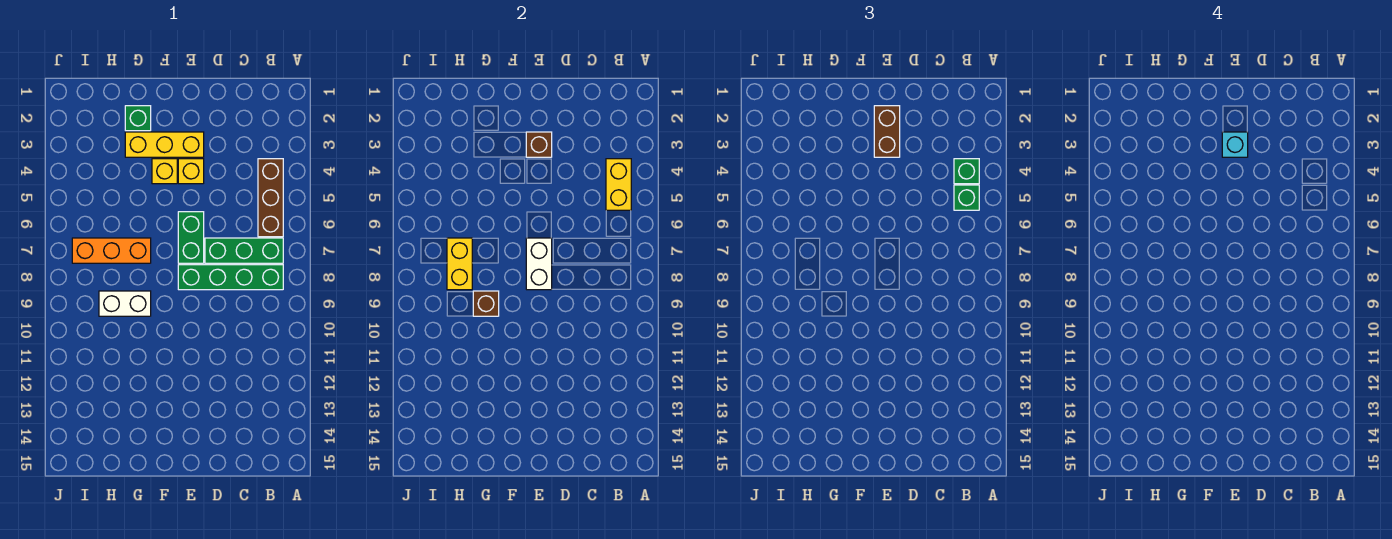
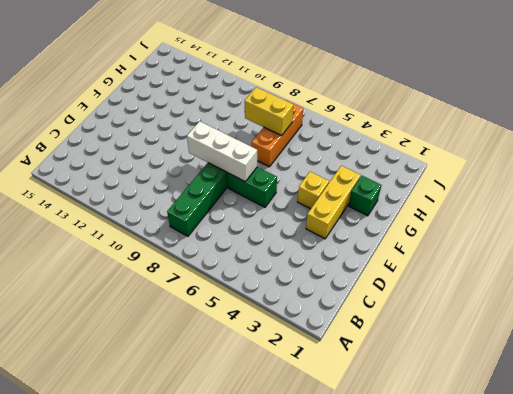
white brick E7:E9 level 2 -> white brick E7:E8 level 2
none -> brown brick B4:B6 level 1
none -> green brick B7:D7 level 1
none -> yellow brick E4 level 1

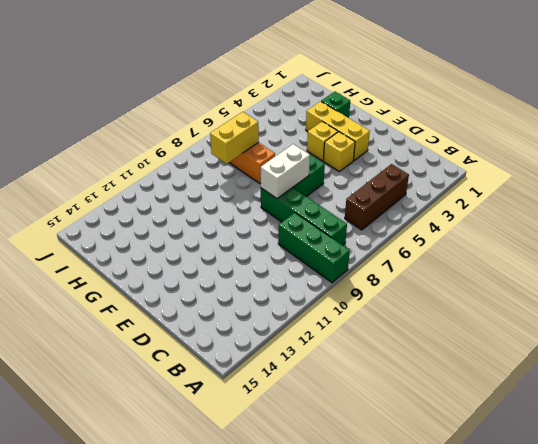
green brick A9:C9 level 1 -> green brick B7:D7 level 1
none -> white brick G9:H9 level 1
none -> yellow brick B4:B5 level 2
none -> brown brick E3 level 2

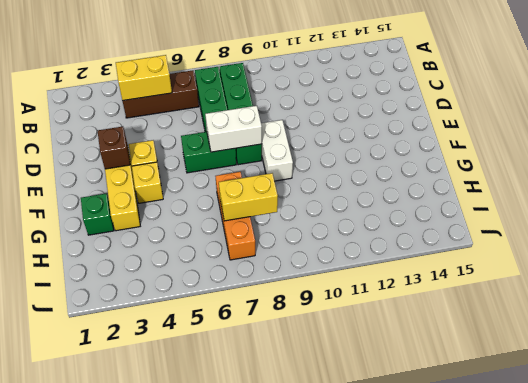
white brick E9:F9 level 1 -> white brick G9:H9 level 1
none -> brown brick G9 level 2
none -> green brick B4 level 3
none -> green brick B5 level 3

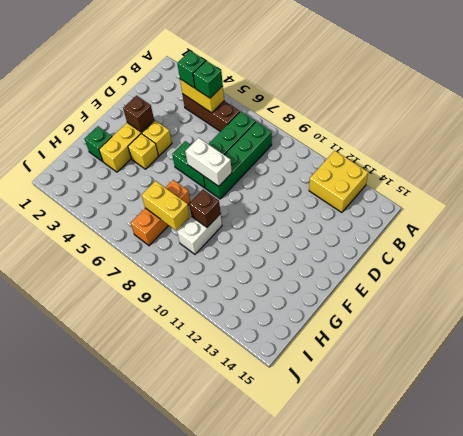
yellow brick A12:B13 level 1 -> none
none -> brown brick E2:E3 level 3
none -> cyan brick E3 level 4

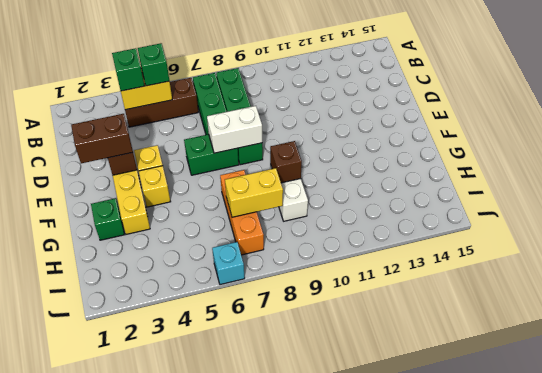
cyan brick J6 level 1 -> cyan brick E3 level 4

